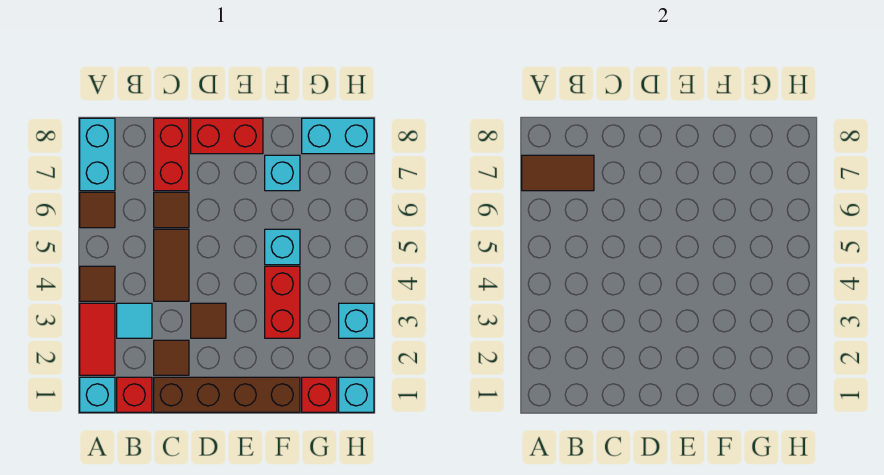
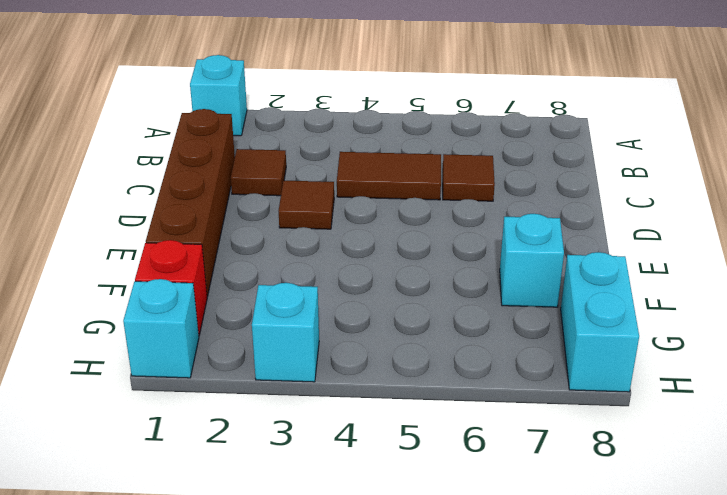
none -> red tile A2:A3 level 1
none -> brown tile A4 level 1
none -> brown tile A6 level 1

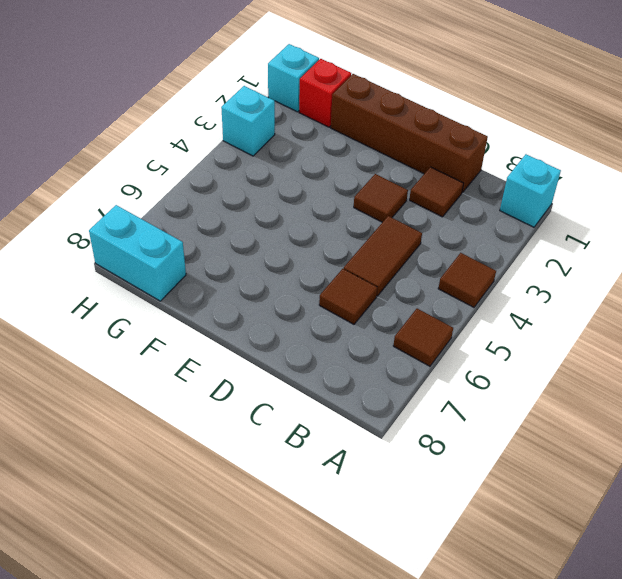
none -> red tile A2:A3 level 1
none -> cyan brick A7:A8 level 1
none -> red brick B1 level 1

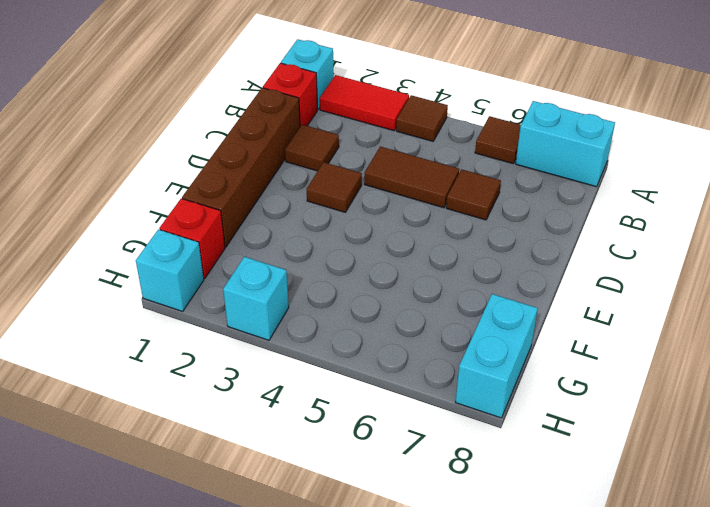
none -> cyan tile B3 level 1
none -> red brick C7:C8 level 1
none -> red brick D8:E8 level 1

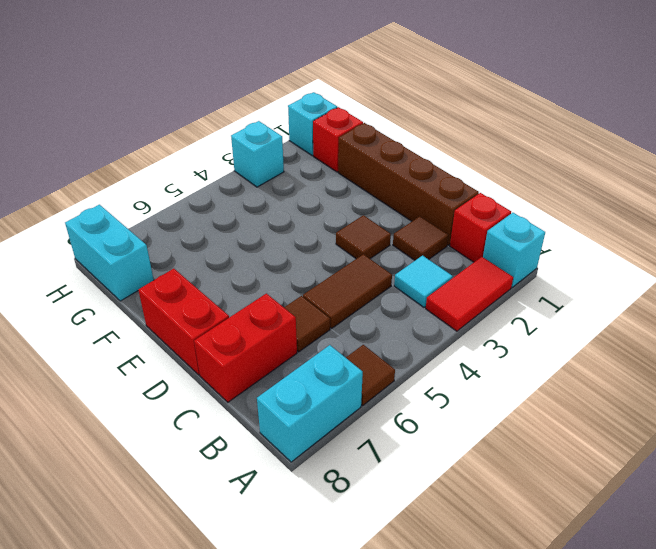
none -> brown tile A4 level 1
none -> red brick F3:F4 level 1
none -> cyan brick F5 level 1

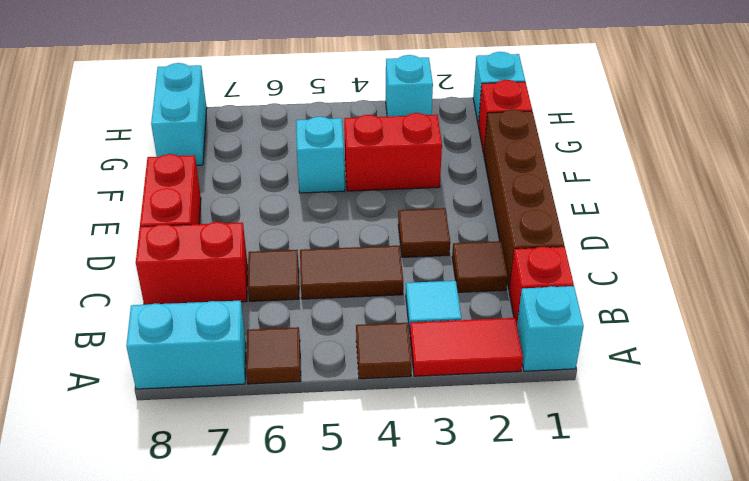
none -> cyan brick F7 level 1
none -> brown tile A7:B7 level 2

